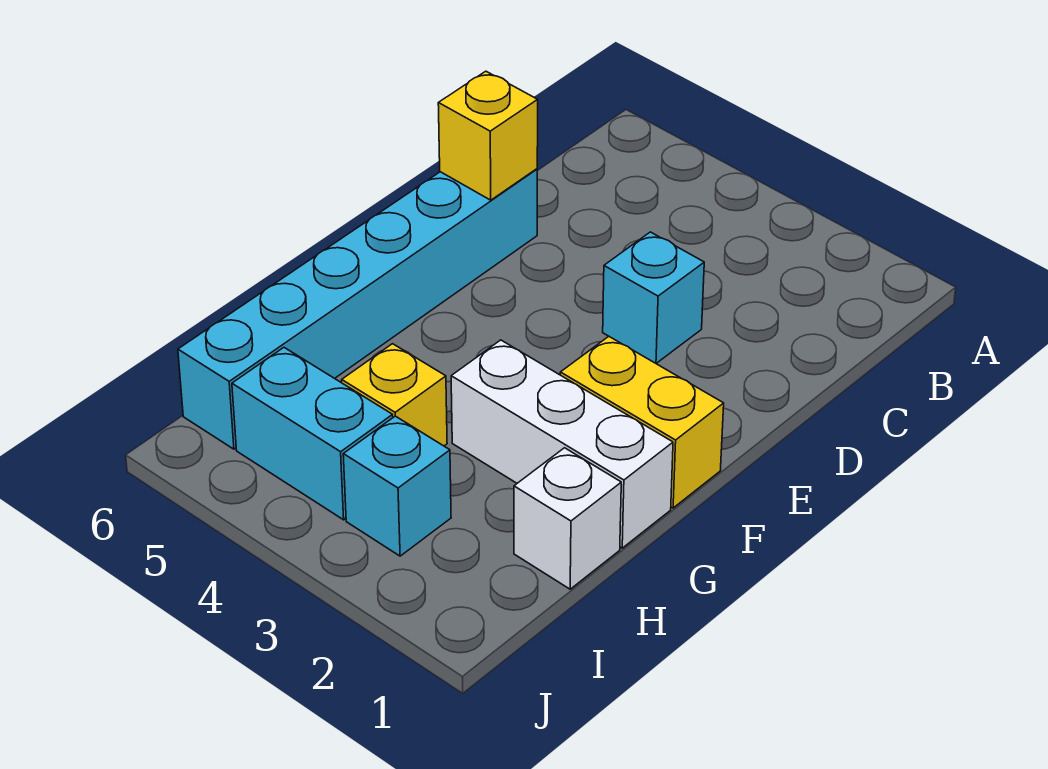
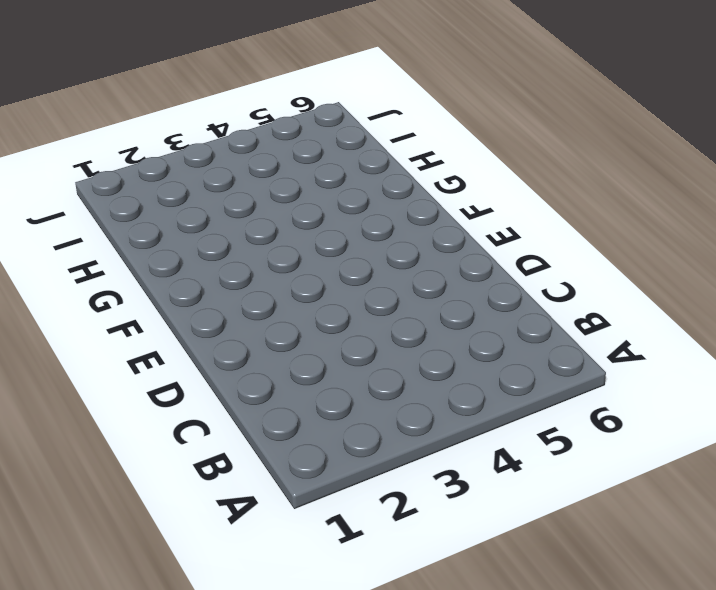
none -> cyan brick D3 level 1
none -> cyan brick D6:I6 level 1

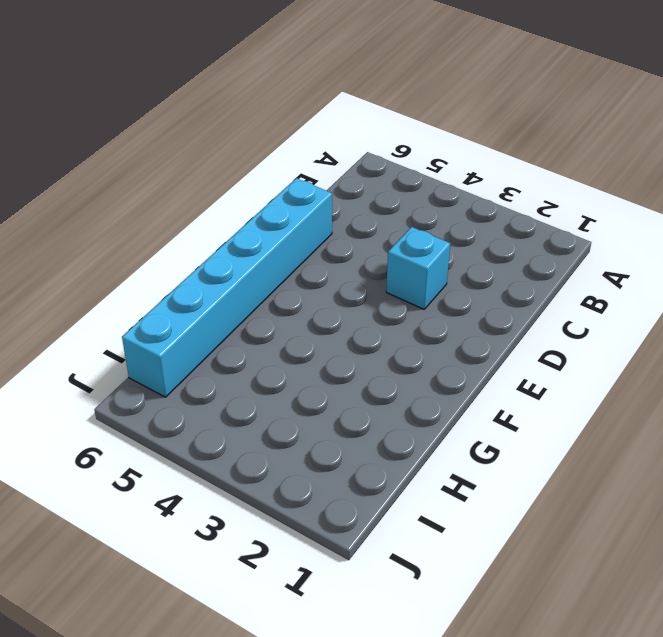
none -> yellow brick F1:F2 level 1
none -> white brick G1:G3 level 1

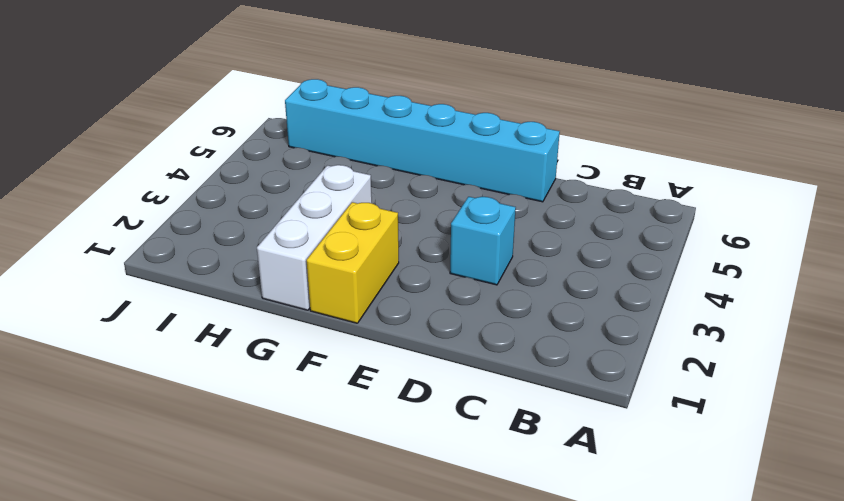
none -> white brick H1 level 1
none -> yellow brick H4 level 1

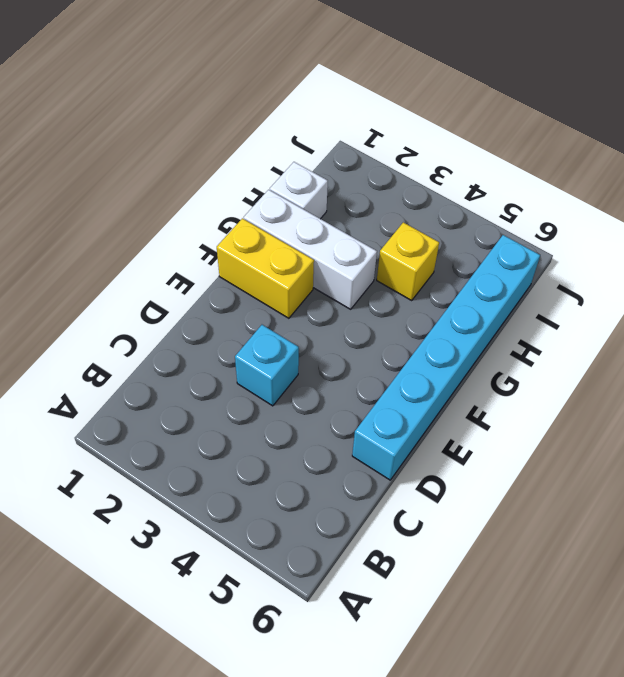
none -> cyan brick I3 level 1
none -> cyan brick I4:I5 level 1

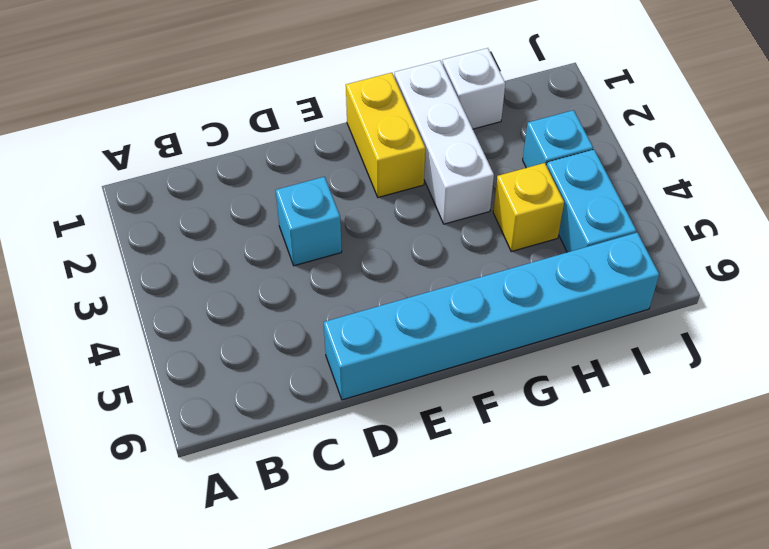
none -> yellow brick D6 level 2

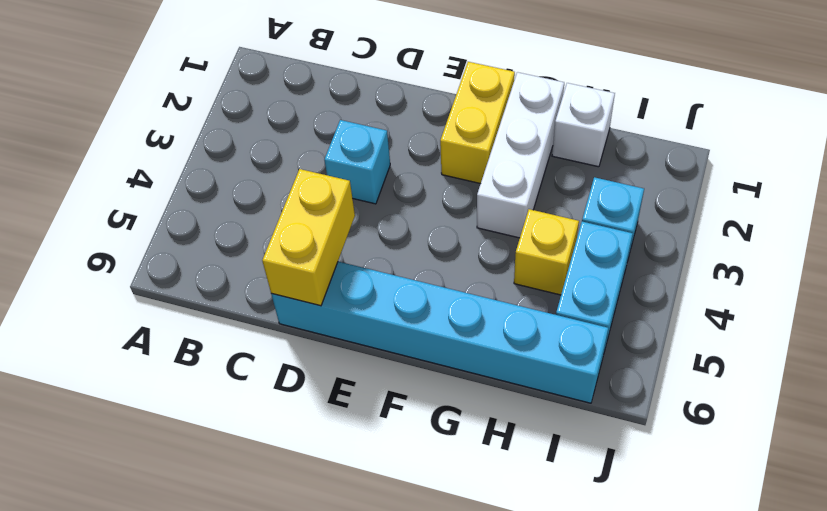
yellow brick D5:D6 level 2 -> yellow brick D6 level 2

